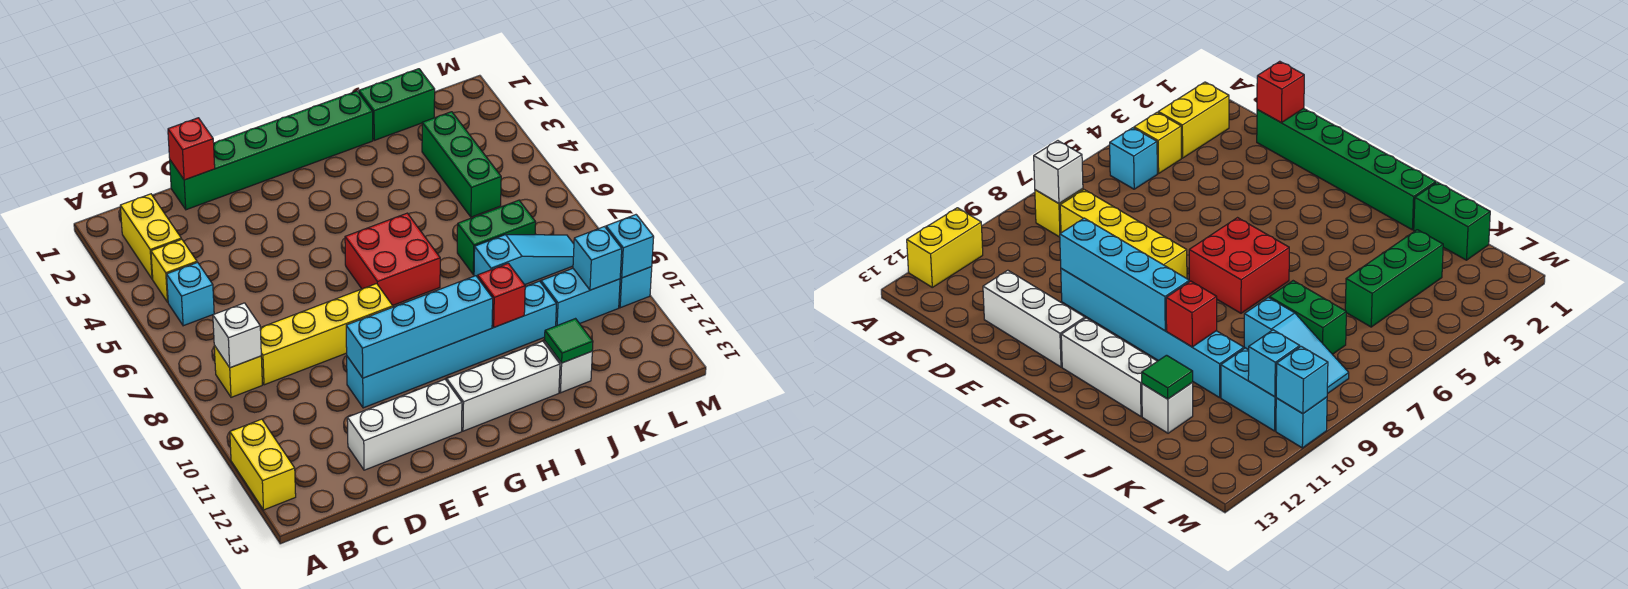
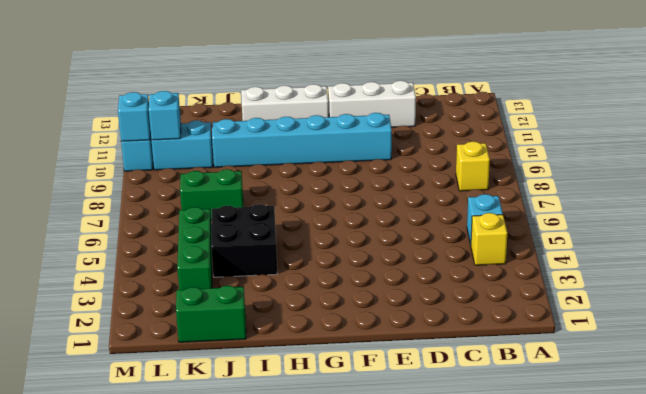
black brick I4:J5 level 1 -> none
none -> yellow brick A11:A12 level 1
none -> yellow brick B2:B3 level 1
none -> yellow brick C8:F8 level 1

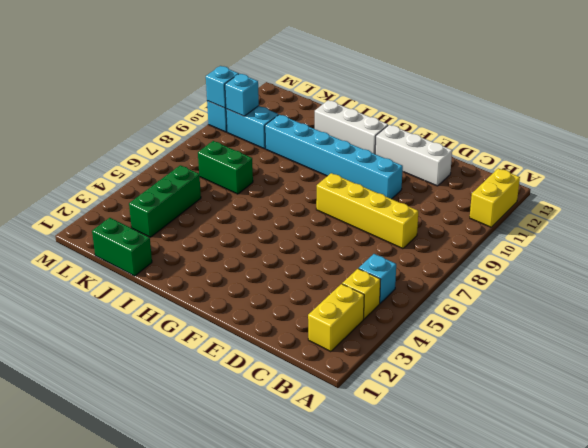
none -> yellow brick B8 level 1
none -> green brick D1:I1 level 1
none -> red brick G6:H7 level 1

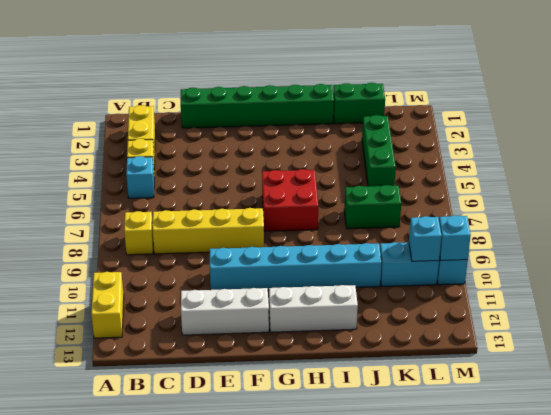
none -> cyan slope J8:L8 level 1 top J
none -> white brick J12 level 1
none -> white brick B8 level 2

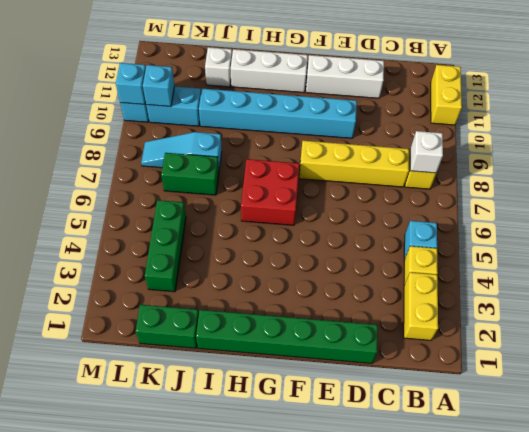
none -> red brick D1 level 2
none -> cyan brick E10:H10 level 2
none -> red brick I10 level 2

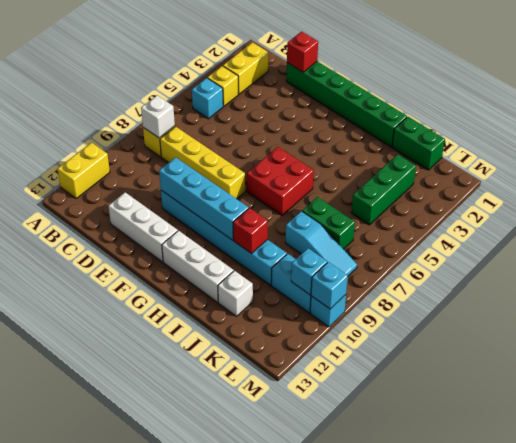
none -> green tile J12 level 2

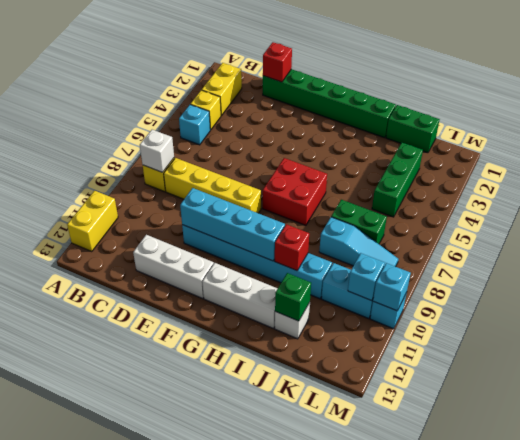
green brick J12 level 2 -> green tile J12 level 2

